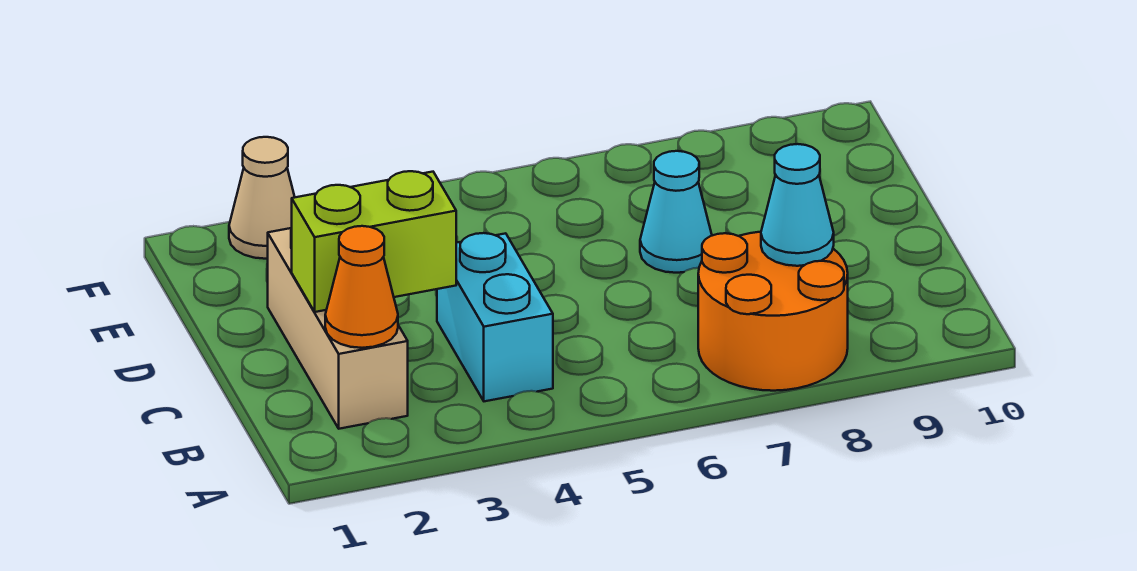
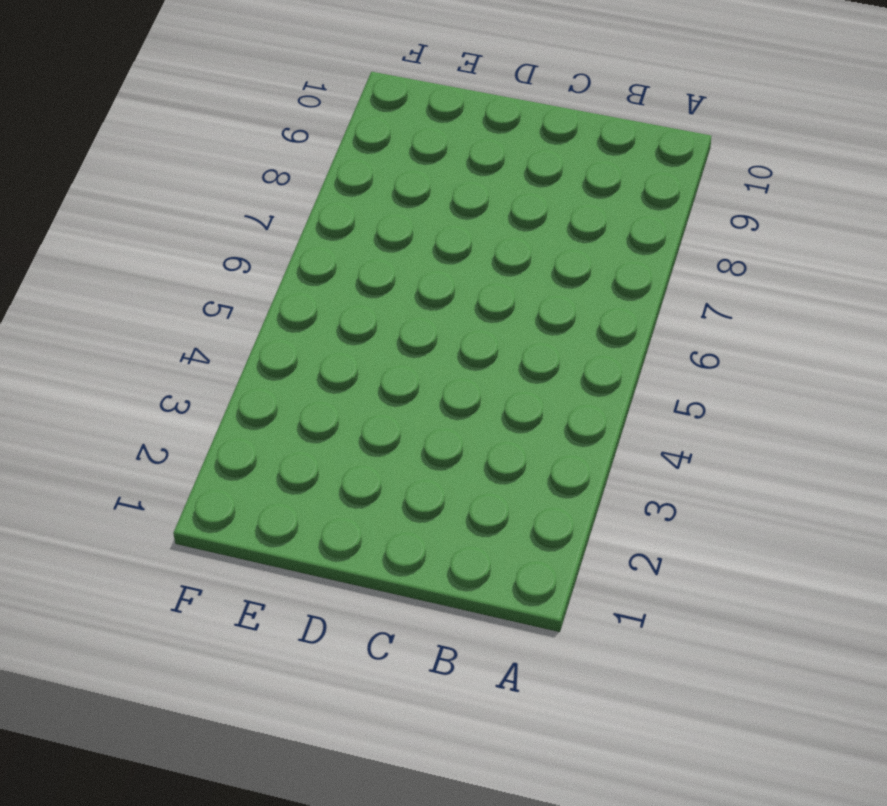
none -> orange round brick A7:B8 level 1
none -> tan brick B2:D2 level 1

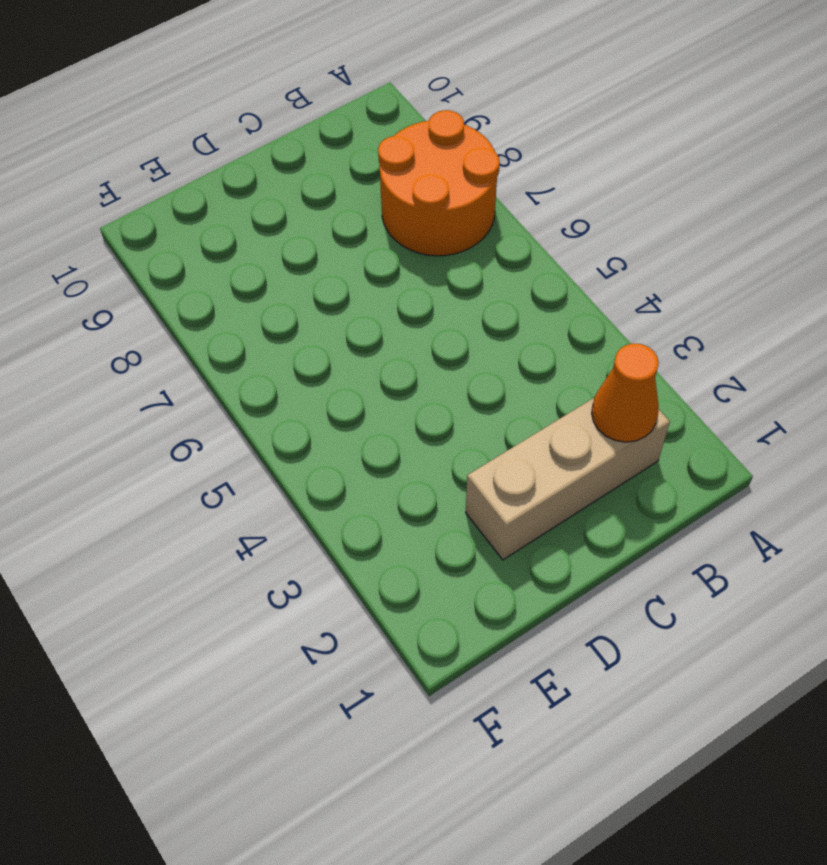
none -> cyan brick B4:C4 level 1
none -> cyan cone D7 level 1

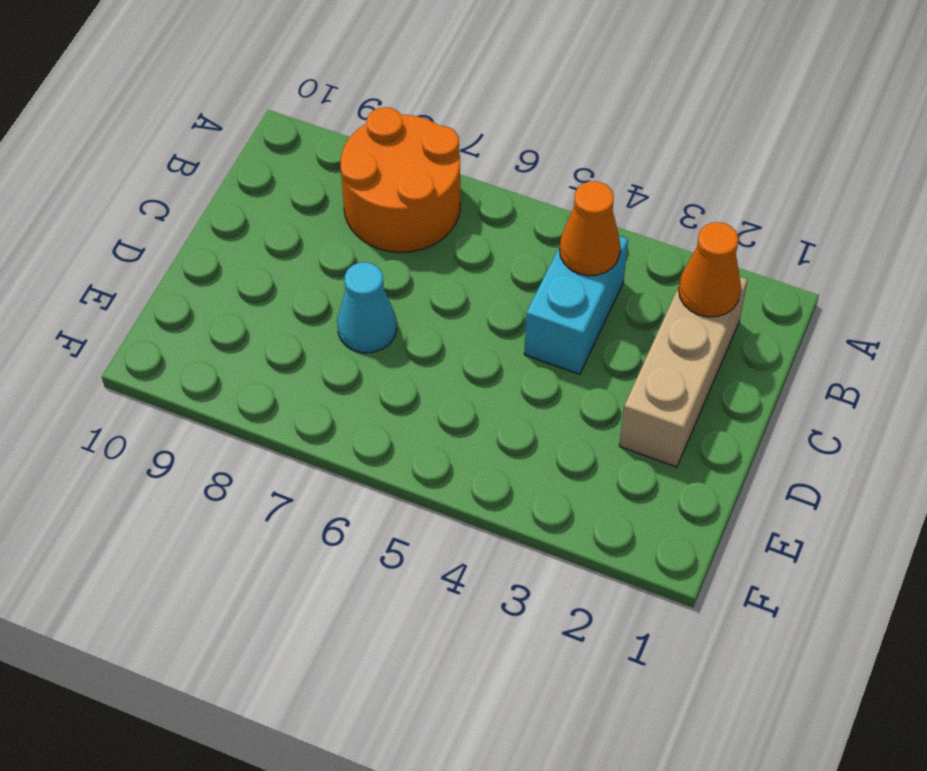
orange cone B4 level 2 -> none
none -> tan cone F2 level 1
none -> cyan cone B8 level 2

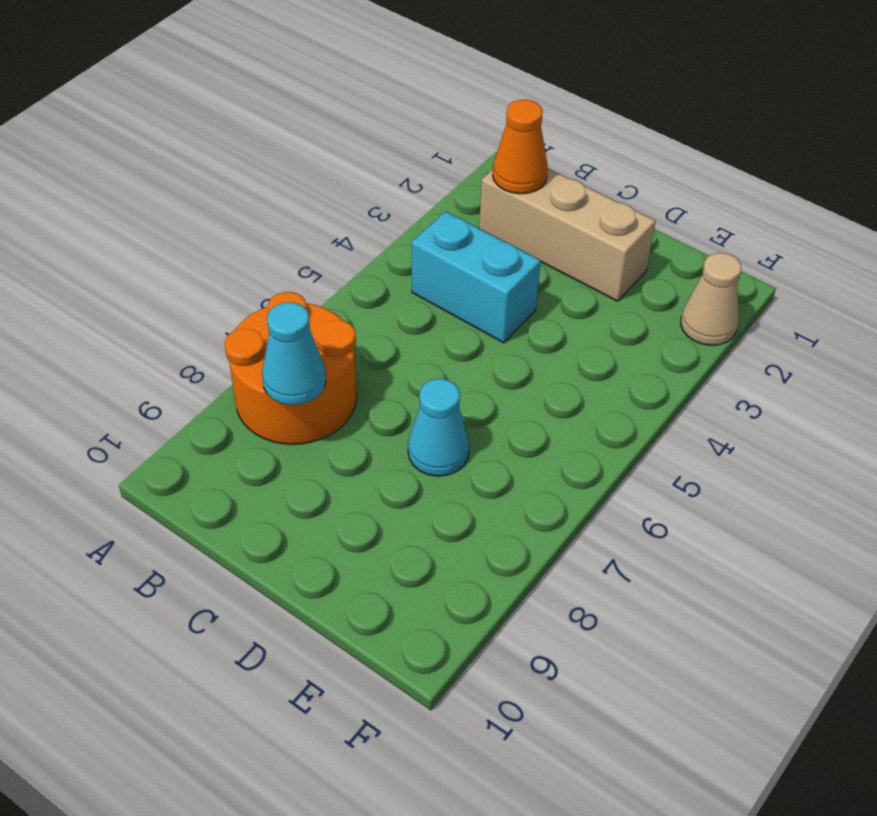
none -> lime brick C2:C3 level 2

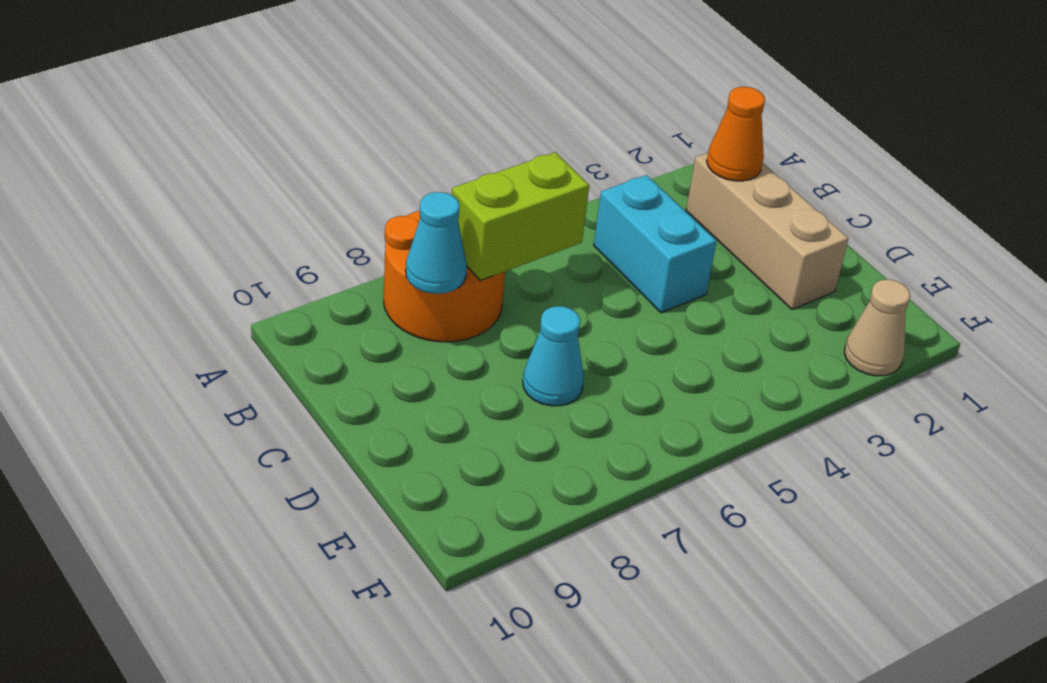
lime brick B6:B7 level 2 -> lime brick C2:C3 level 2

